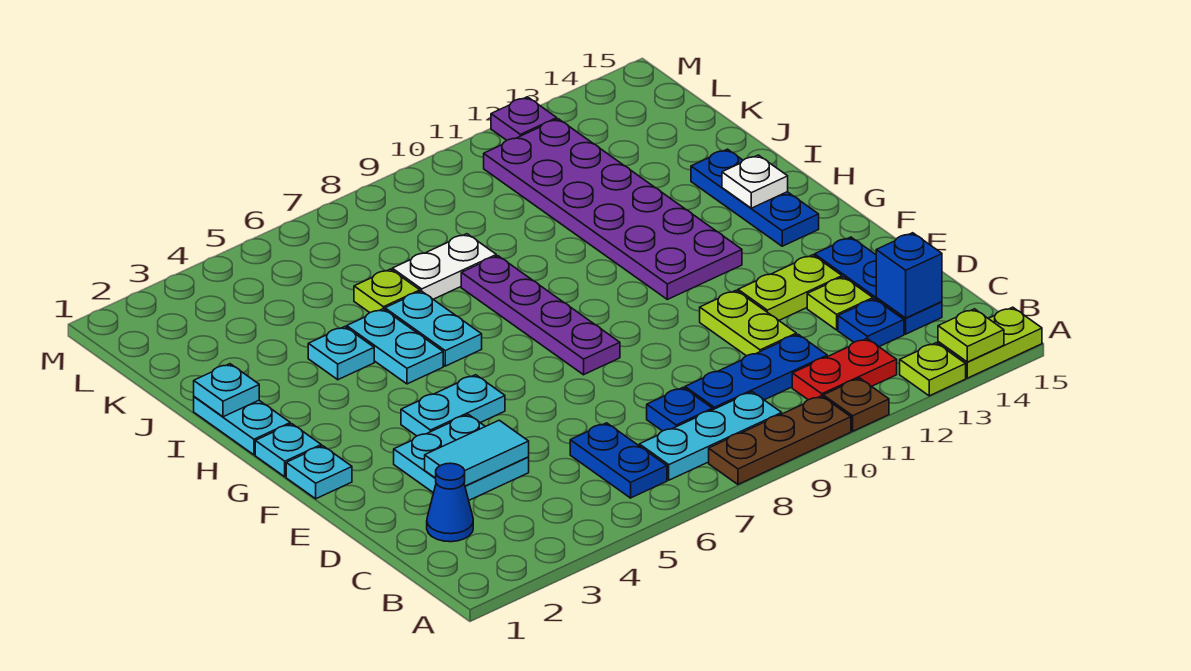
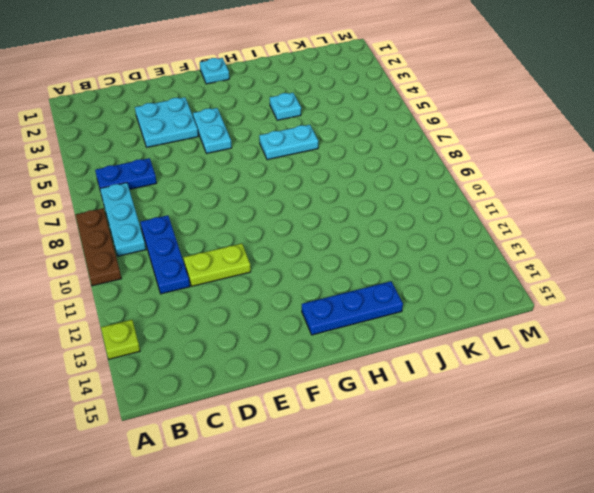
none -> brown plate A11 level 1
none -> lime plate A14:A15 level 1
none -> red plate B11:B12 level 1
none -> blue cone C2 level 1

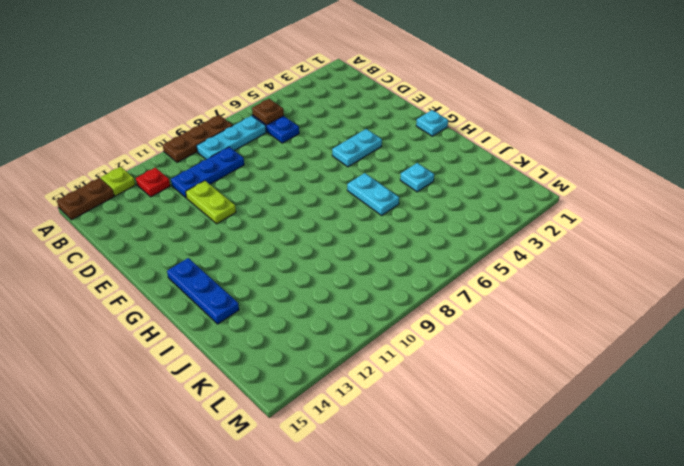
brown plate A14:A15 level 1 -> lime plate A14:A15 level 1
brown plate B6 level 2 -> brown plate A11 level 1
red plate B12 level 1 -> red plate B11:B12 level 1
none -> blue cone C2 level 1
none -> blue plate C8 level 1
none -> blue plate C13 level 1
none -> blue plate C14:E14 level 1

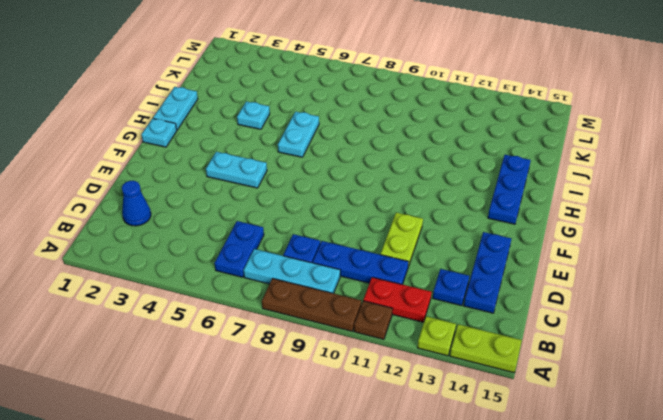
none -> cyan plate D3:E4 level 1
none -> lime plate D13 level 1
none -> lime plate E12:E13 level 1
none -> cyan plate F1 level 1

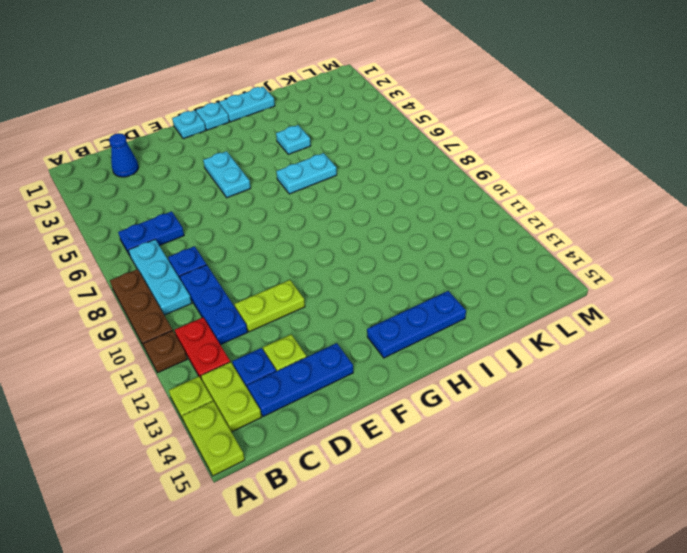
lime plate B13:B14 level 1 -> lime plate E12:E13 level 1
none -> cyan plate D3:E4 level 1
none -> purple plate F8:I8 level 1
none -> purple plate G11:L12 level 1
none -> cyan plate H5:I5 level 1

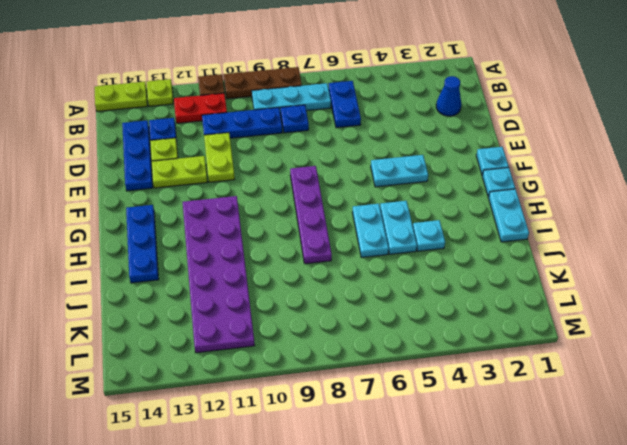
none -> cyan plate D3:E4 level 1
none -> lime plate J6 level 1
none -> white plate J7:J8 level 1
none -> purple plate M12 level 1

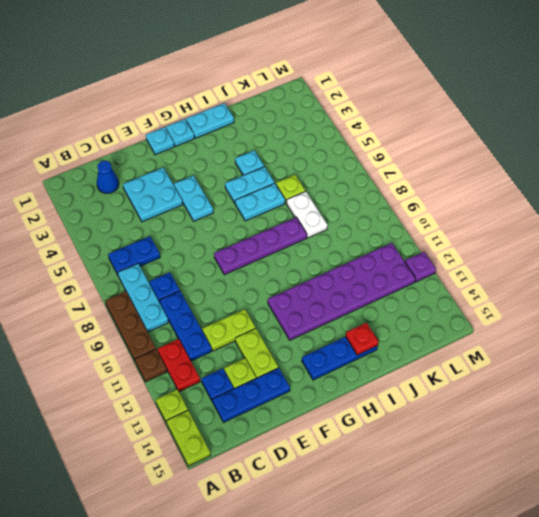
red plate I14 level 2 -> none
none -> lime plate A14 level 2
none -> blue brick C14 level 2
none -> cyan tile D3:D4 level 2
none -> white plate H14 level 2

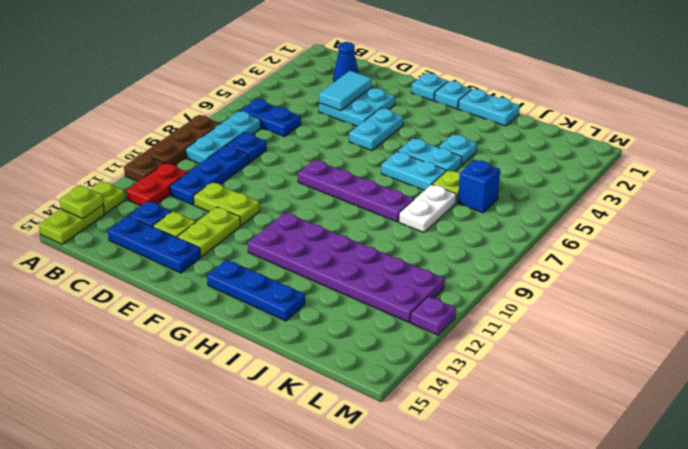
blue brick K6 level 1 -> blue brick C14 level 2
none -> white plate H14 level 2
none -> cyan plate I1 level 2

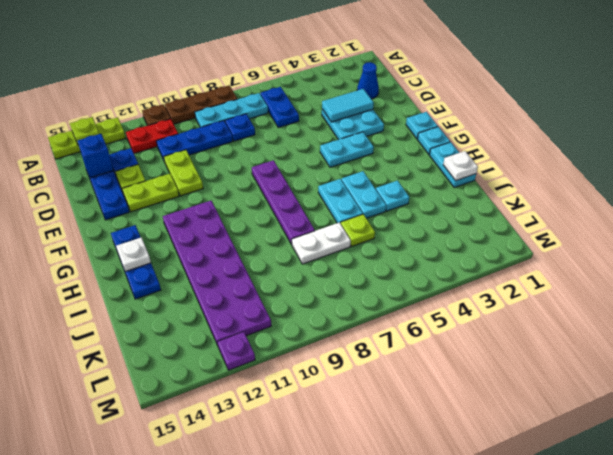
white plate I1 level 2 -> cyan plate I1 level 2

